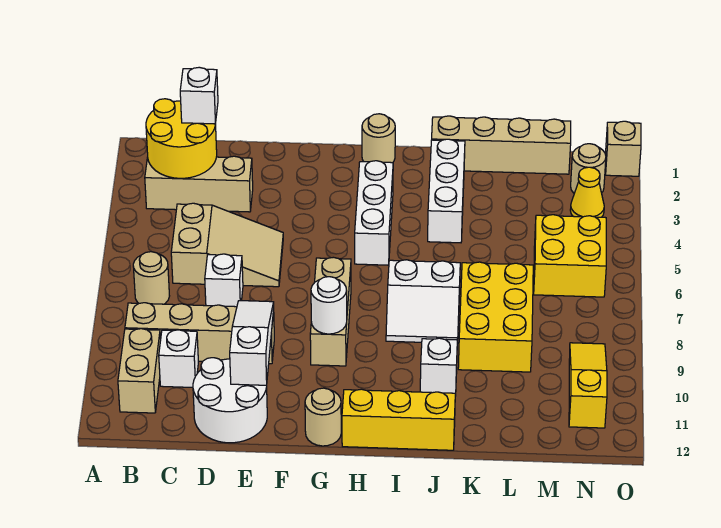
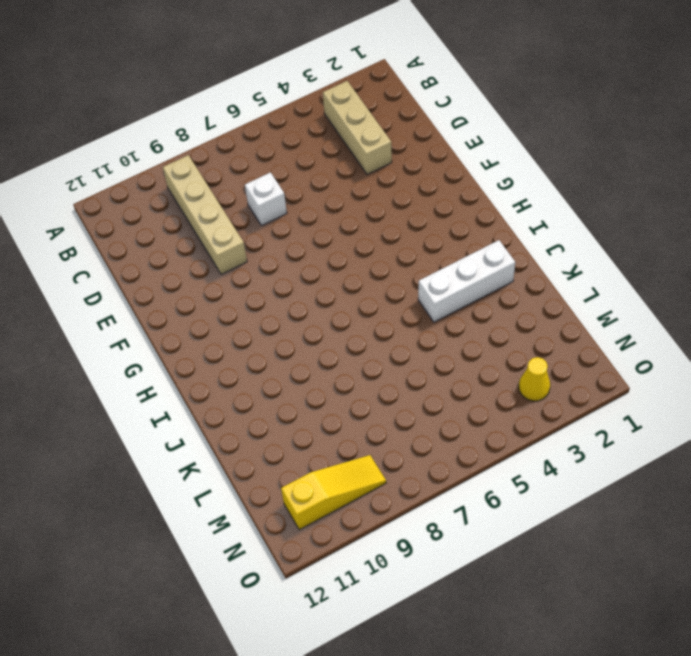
none -> tan round brick B7 level 1
none -> tan brick B10:B11 level 1
none -> tan slope C5:E6 level 1 top C

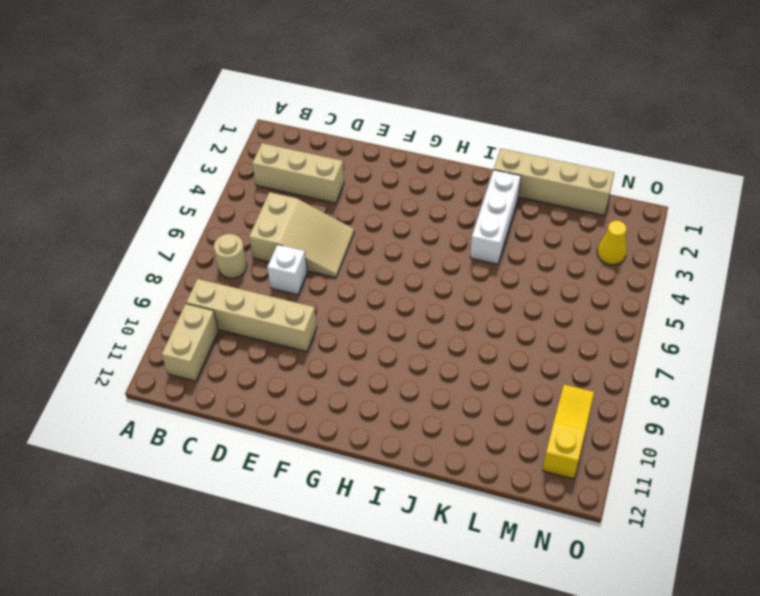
none -> white brick C10 level 1
none -> white round brick D11:E12 level 1
none -> tan brick G7:G9 level 1

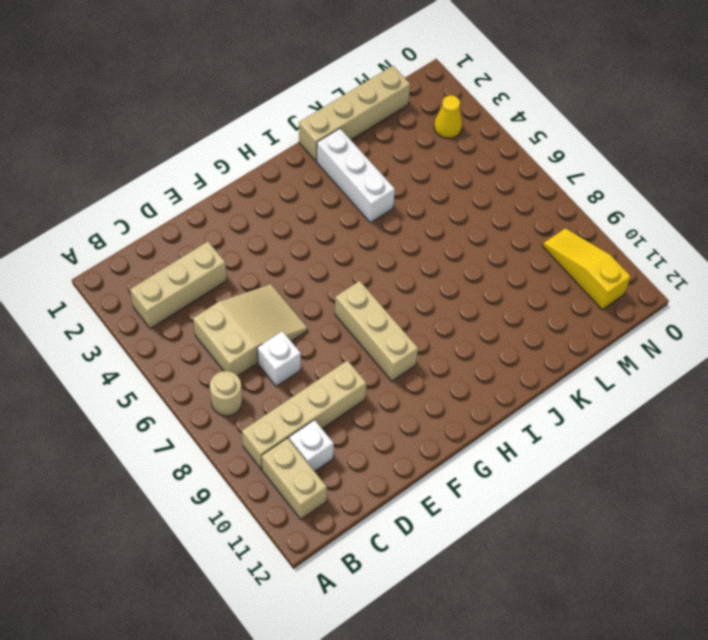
none -> white round brick D11:E12 level 1
none -> tan round brick G12 level 1
none -> tan round brick H1 level 1

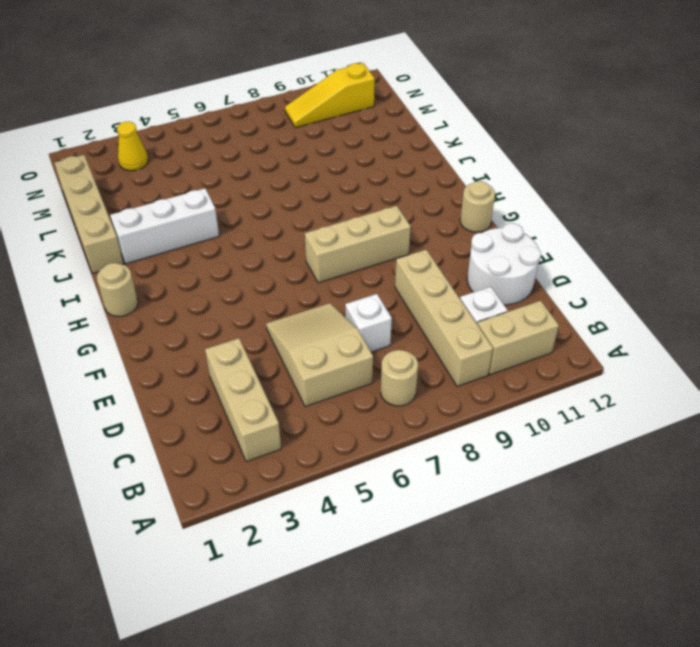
none -> white brick H3:H5 level 1
none -> yellow brick H12:J12 level 1
none -> white slope I7:J8 level 1 top 7

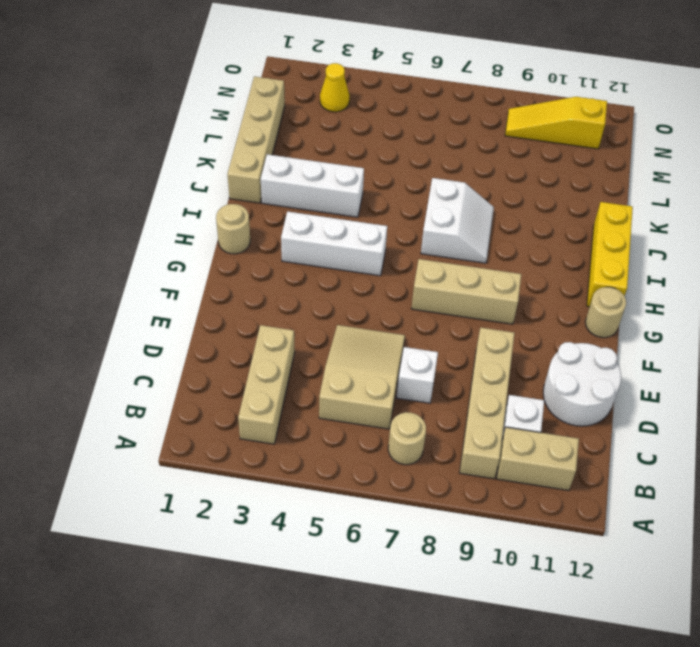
none -> white brick J10 level 1
none -> yellow brick K7:L9 level 1
none -> yellow brick M5:N6 level 1

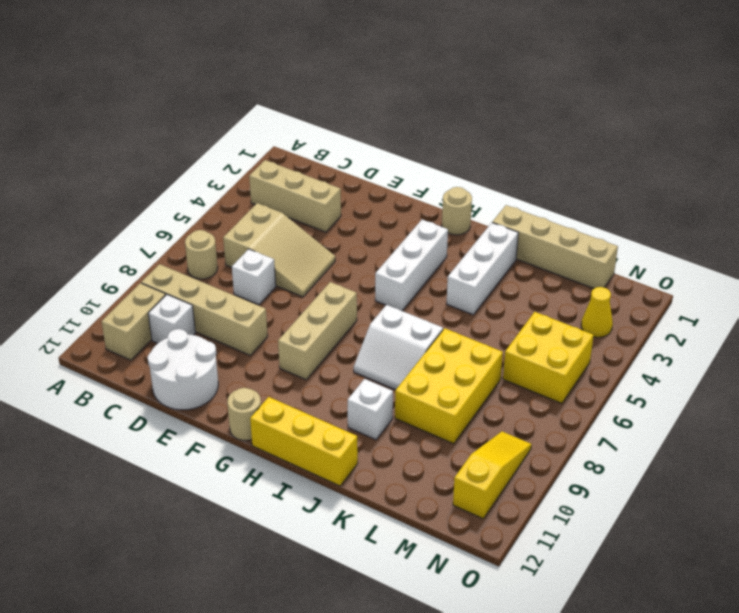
none -> tan round brick N2 level 1
none -> tan brick O1 level 1
none -> yellow round brick B2:C3 level 2

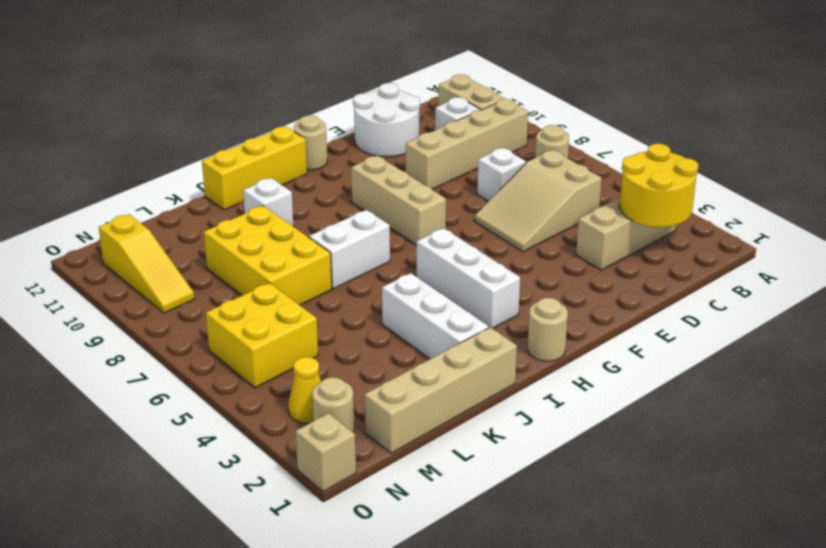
none -> white slope E9:E11 level 2 top 11
none -> white round brick G9 level 2
none -> white brick C2 level 3

